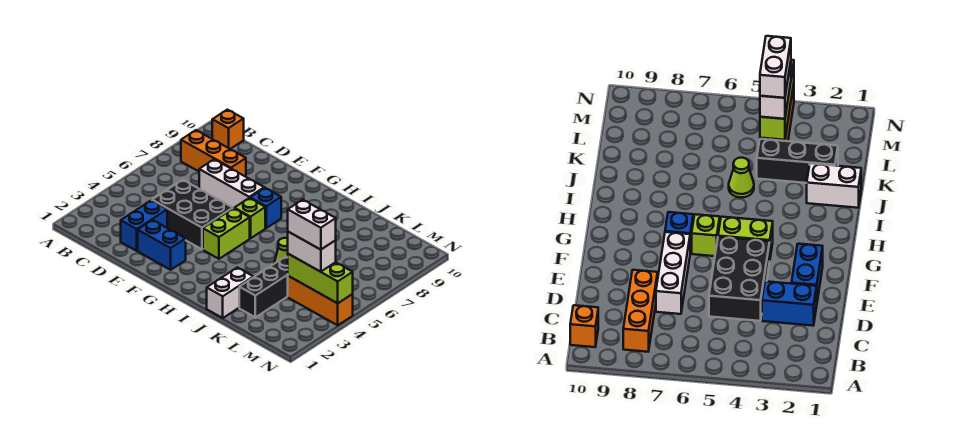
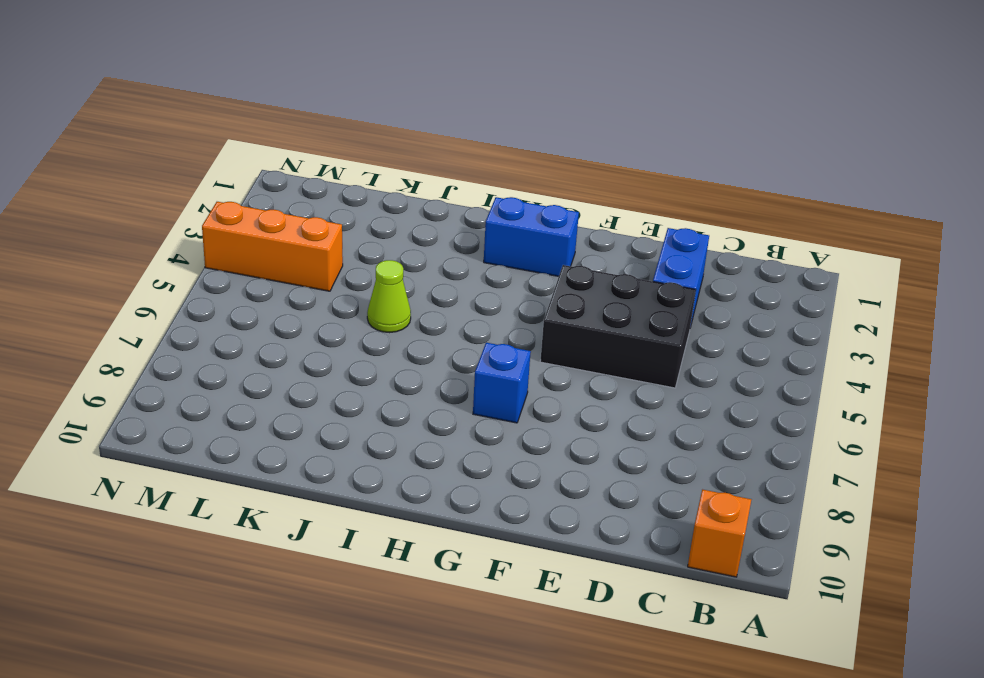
blue brick G2:H2 level 1 -> blue brick E2:F2 level 1
none -> orange brick B8:D8 level 1
none -> white brick D7:F7 level 1
none -> lime brick G4:G5 level 1

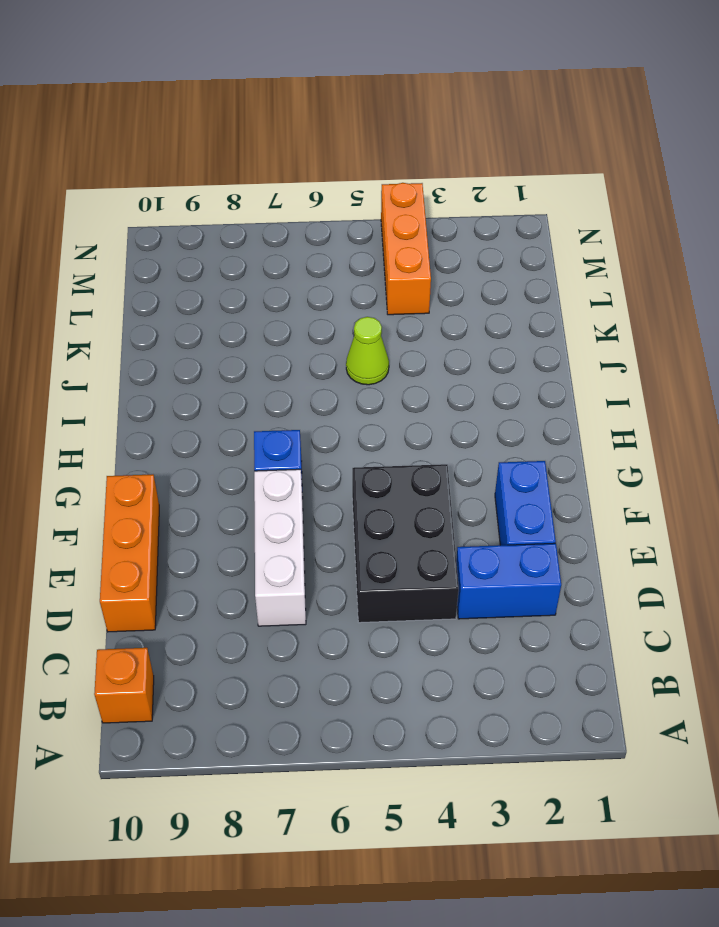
orange brick D10:F10 level 1 -> orange brick B8:D8 level 1
none -> lime brick G4:G5 level 1
none -> lime brick G6 level 1
none -> white brick J1:J2 level 1

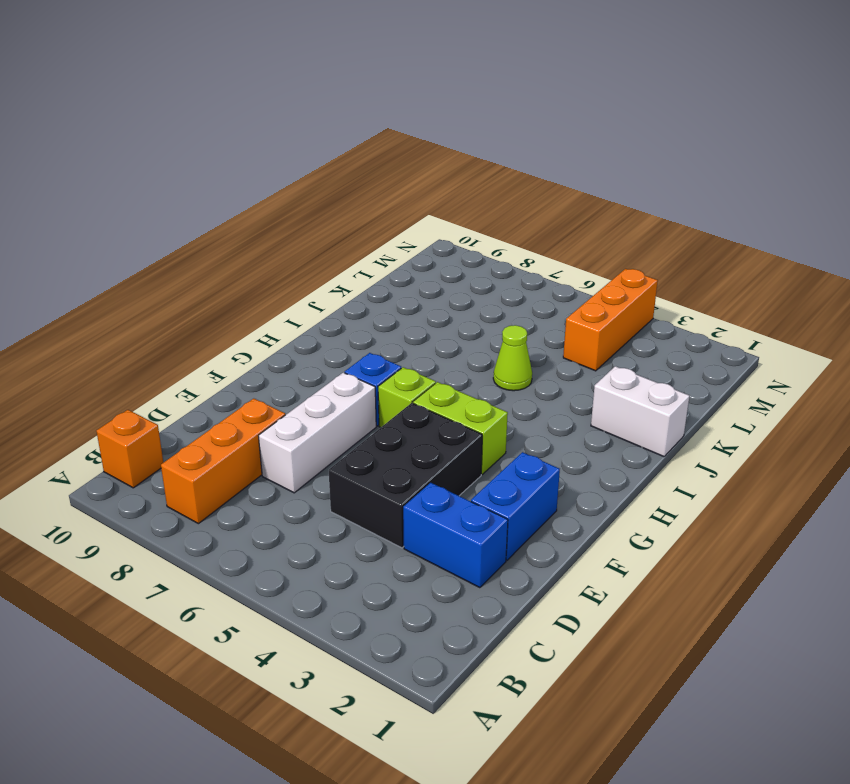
none -> black brick K2:K4 level 1
none -> lime brick L4:N4 level 2
none -> white brick L4:M4 level 3

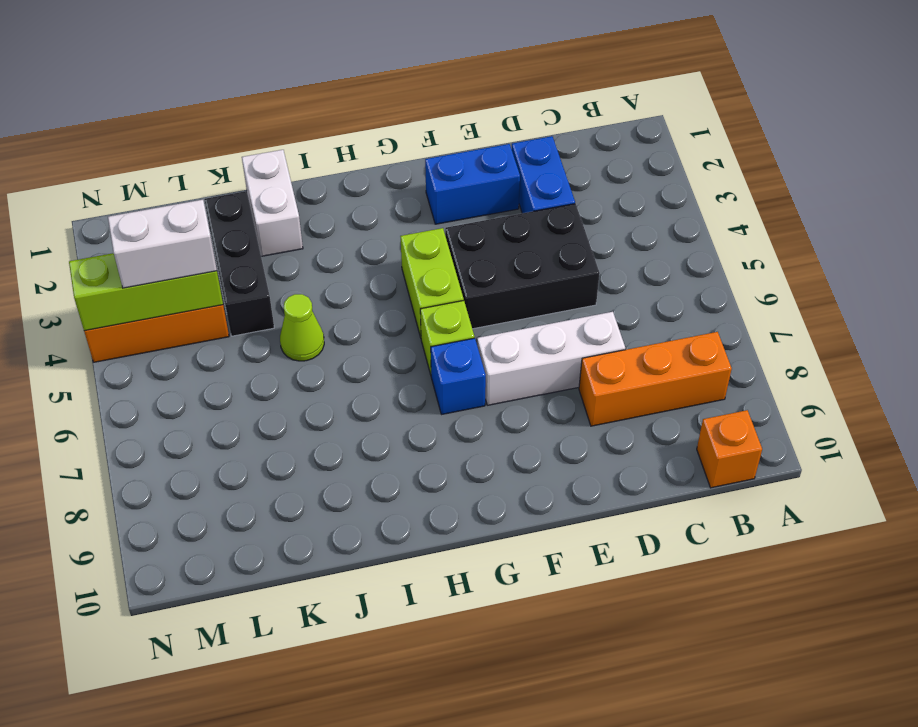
none -> white brick L4:M4 level 4

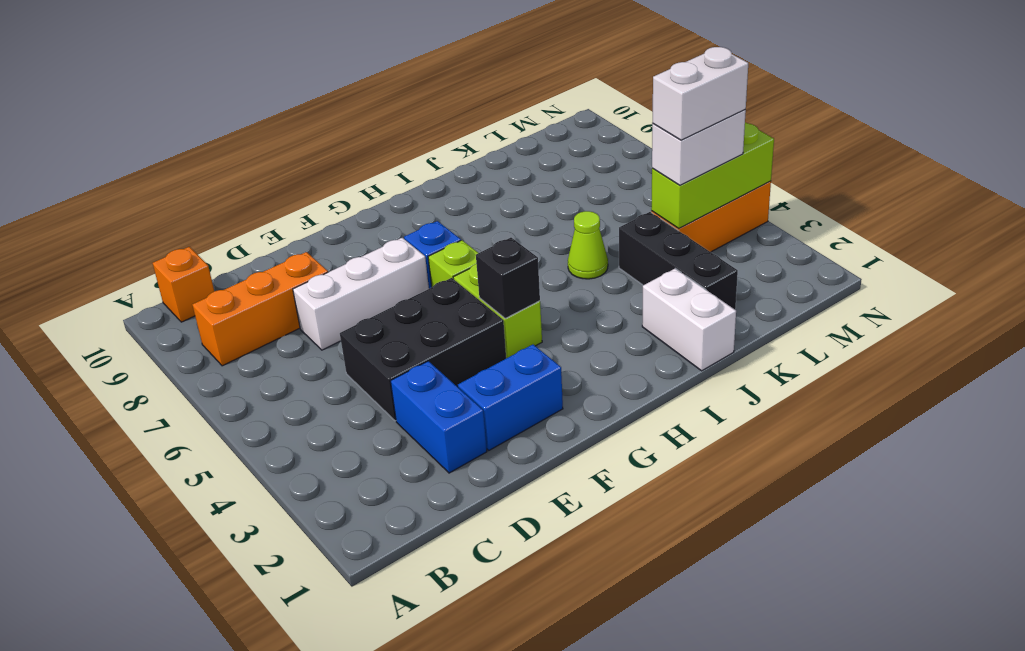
black brick G4 level 2 -> none

